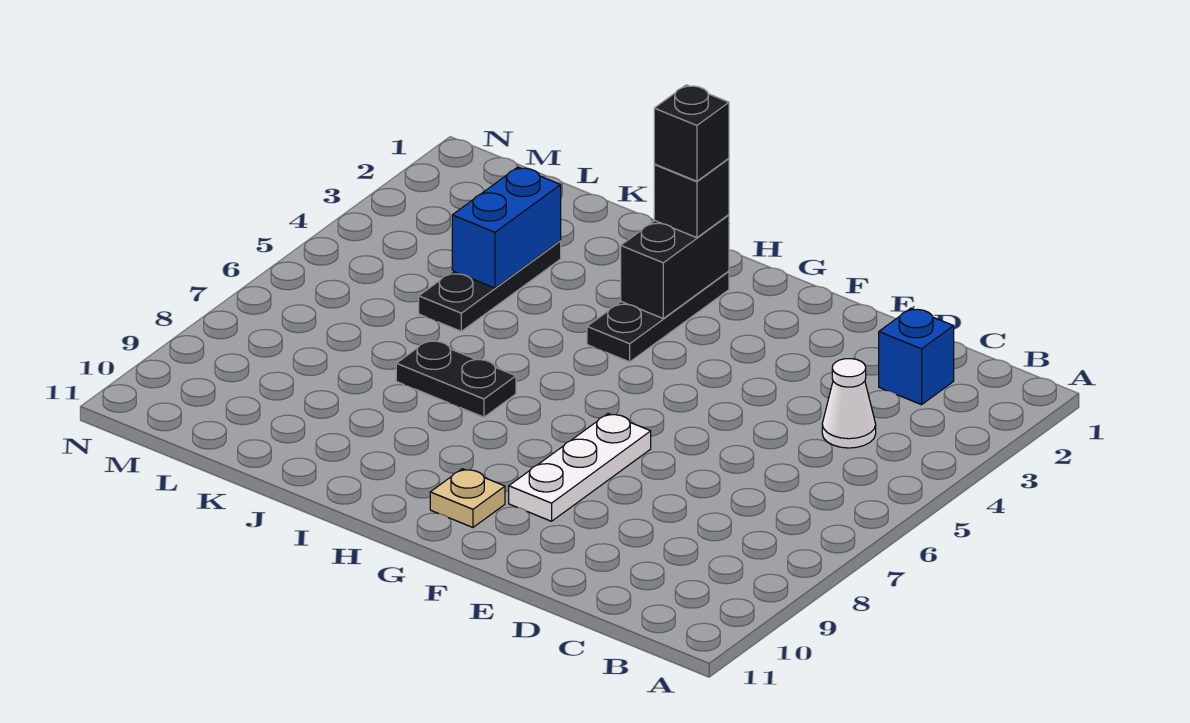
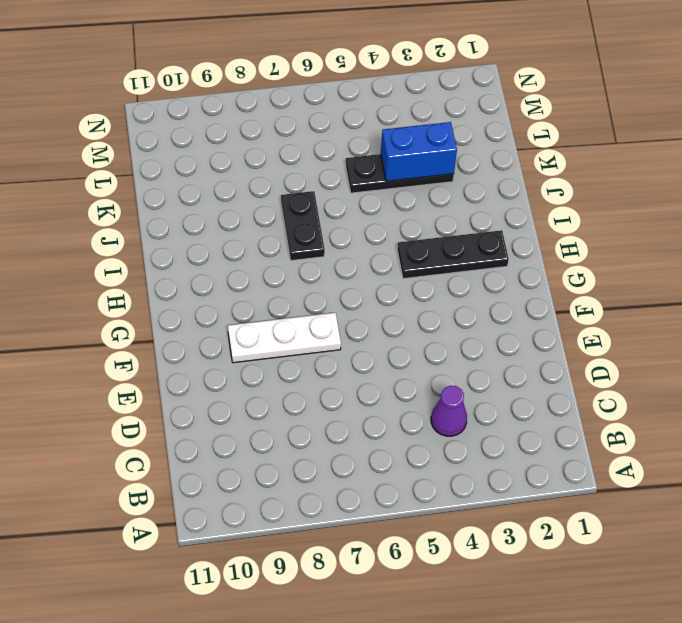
purple cone C4 level 1 -> white cone C4 level 1
none -> blue brick C2 level 1
none -> tan plate G10 level 1

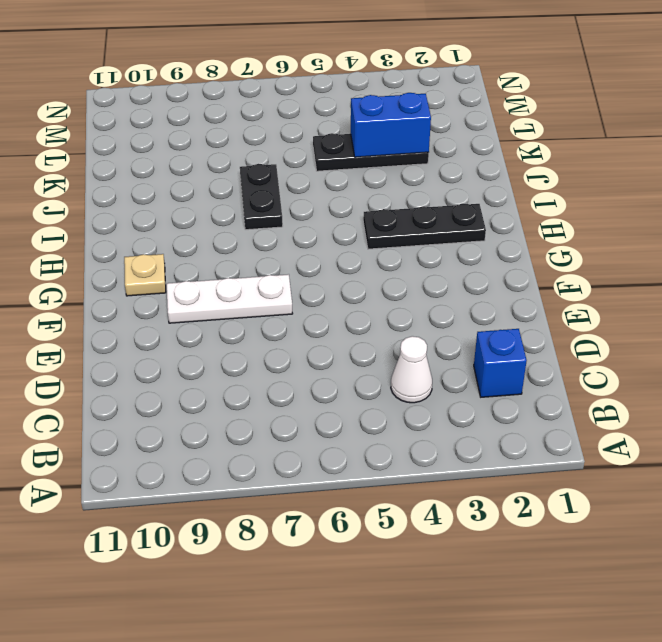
none -> black brick H2:H3 level 2
none -> black brick H2 level 3

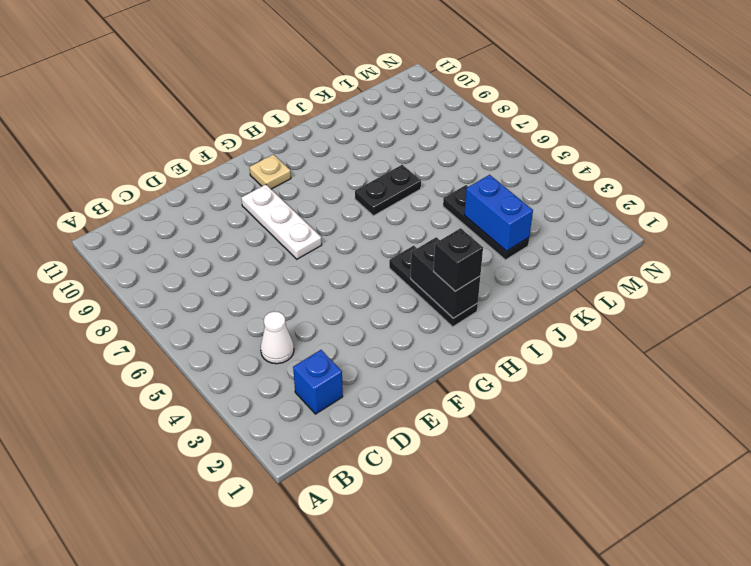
none -> black brick H2 level 4

